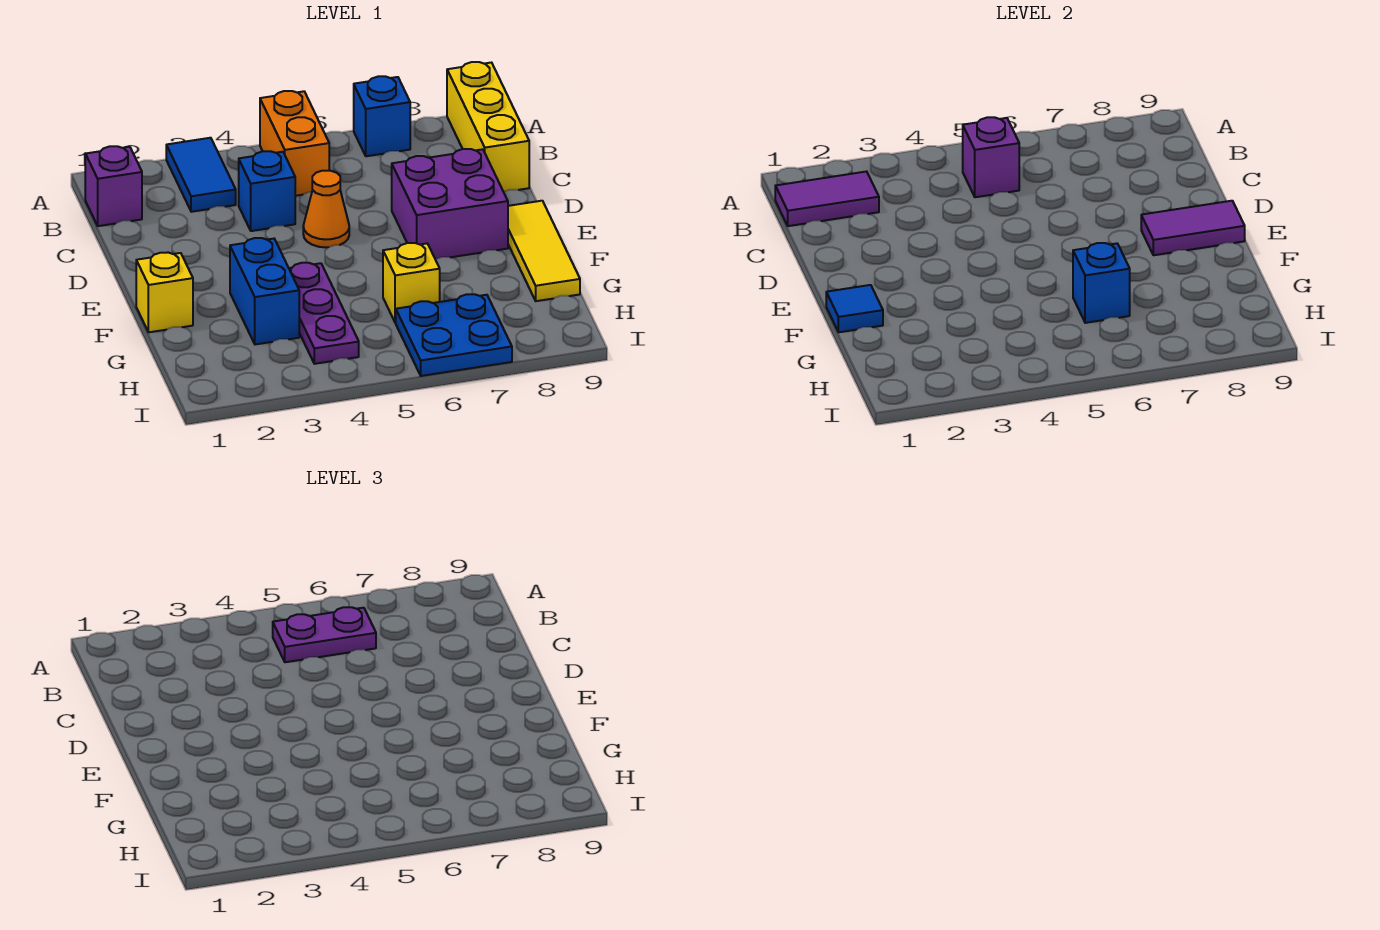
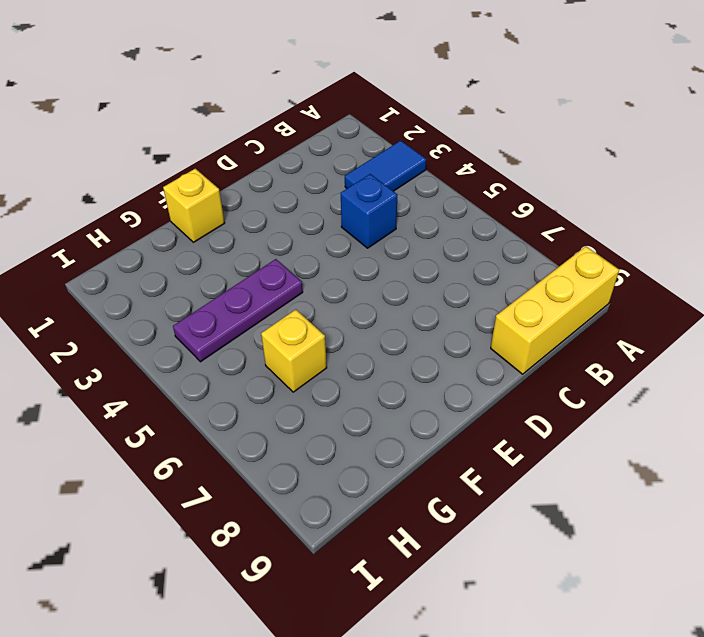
none -> orange brick A5:B5 level 1
none -> blue brick A7 level 1
none -> purple brick B1 level 1

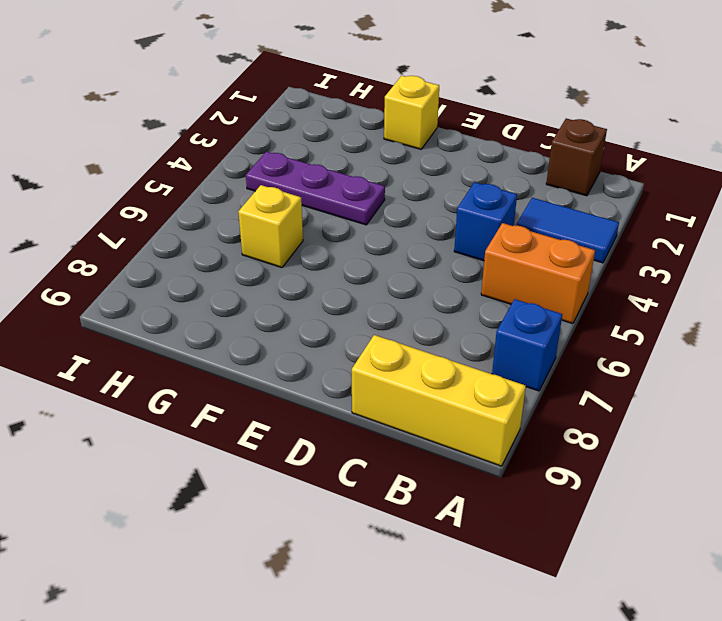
brown brick B1 level 1 -> purple brick B1 level 1
none -> orange cone D5 level 1
none -> purple brick D7:E8 level 1
none -> yellow tile E9:G9 level 1

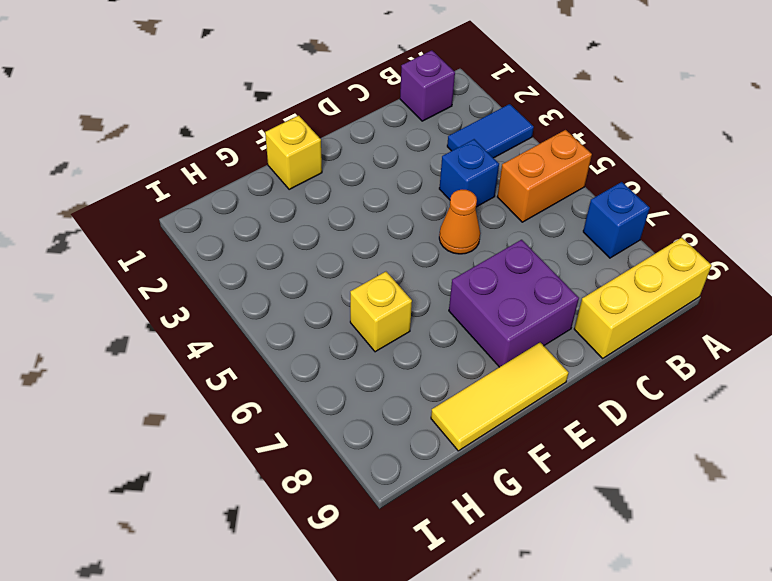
none -> blue brick F3:G3 level 1
none -> purple plate F4:H4 level 1
none -> blue plate H6:I7 level 1

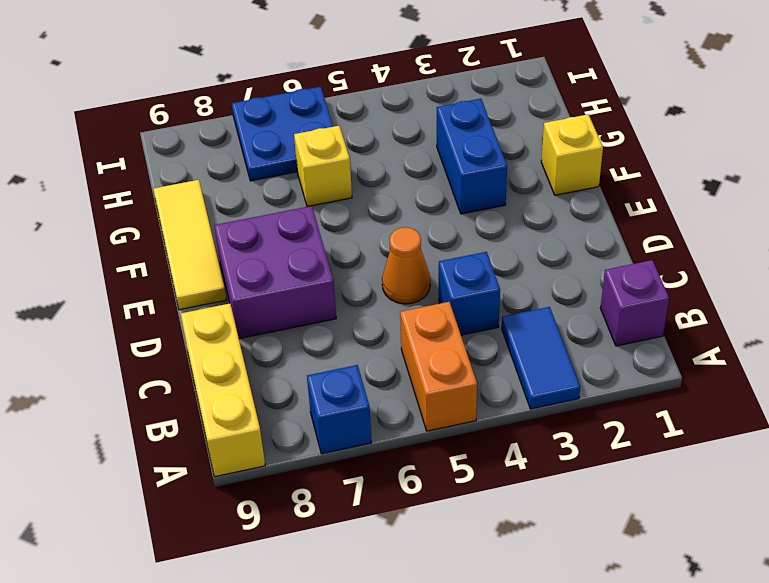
none -> purple plate F4:H4 level 1
none -> purple tile B1:B2 level 2
none -> purple brick B5 level 2

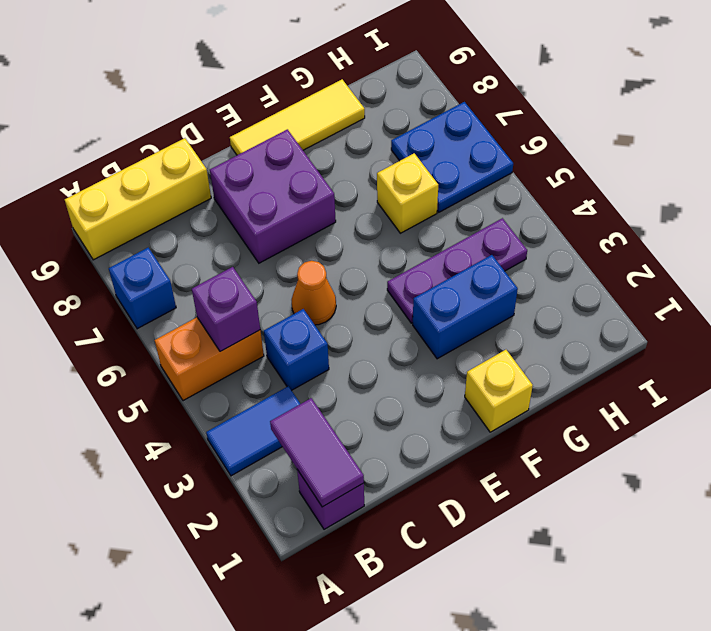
none -> purple tile E8:E9 level 2
none -> blue tile F1 level 2
none -> blue brick G6 level 2

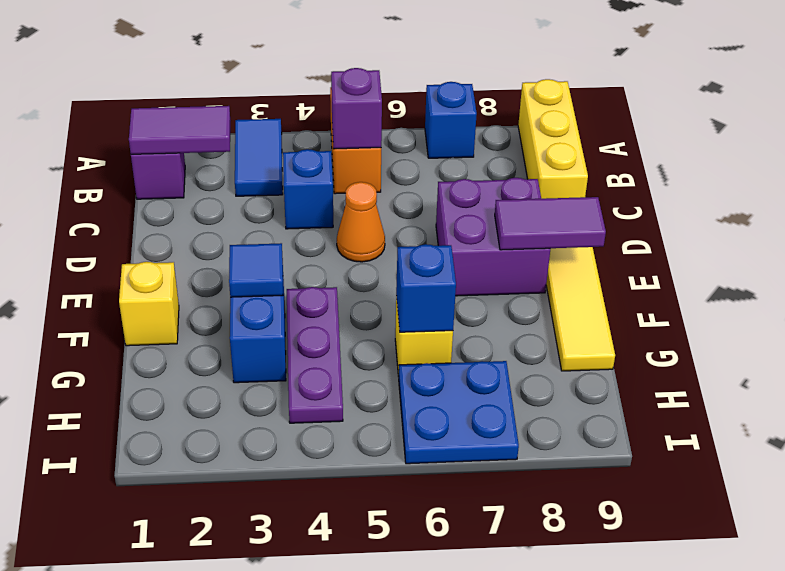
blue tile F3 level 2 -> blue tile F1 level 2
none -> purple plate B5:B6 level 3

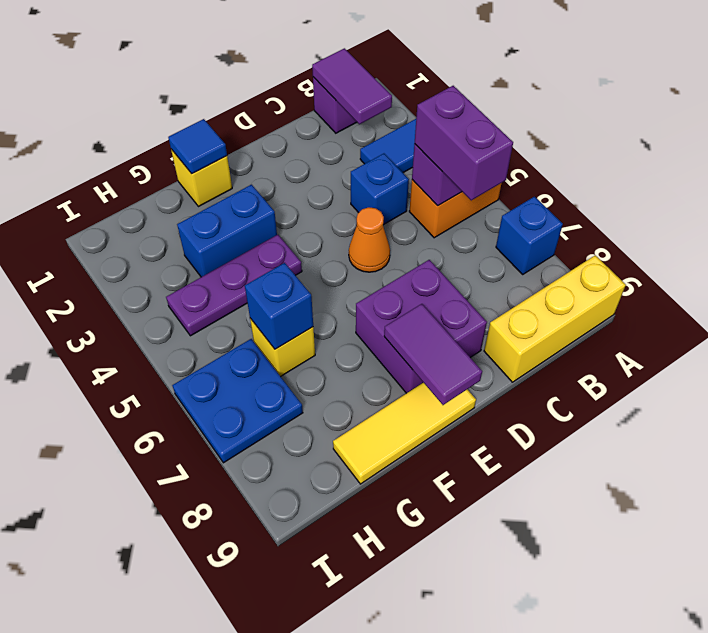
purple brick B5:B6 level 3 -> purple plate B5:B6 level 3

